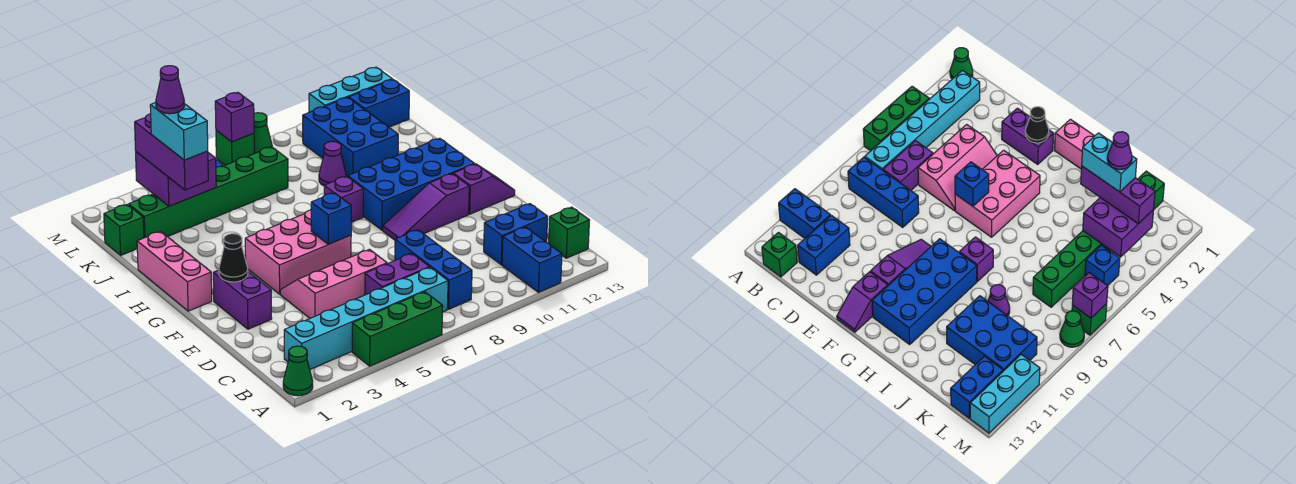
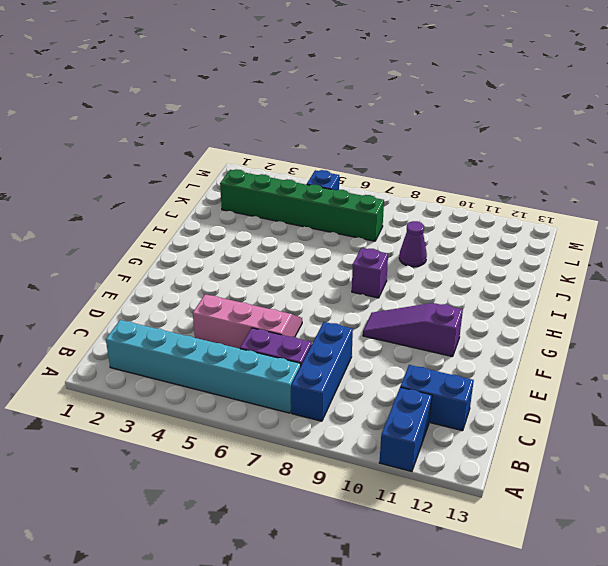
none -> green cone A1 level 1
none -> green brick A4:A6 level 1
none -> green brick B13 level 1
none -> purple brick E2:F2 level 1

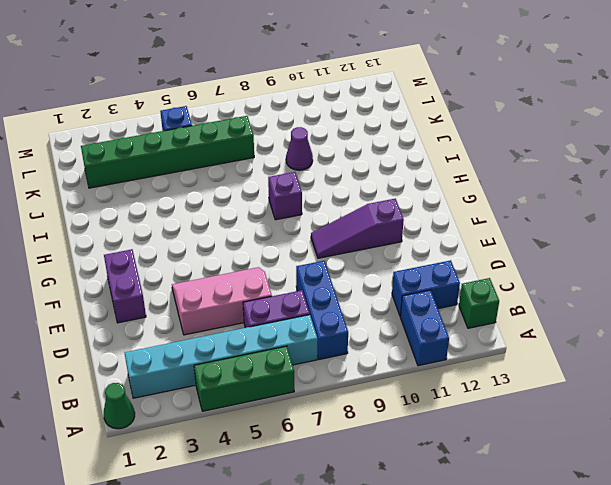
none -> pink brick F4:G6 level 1
none -> purple slope F12:F13 level 1 top 12
none -> pink brick G1:I1 level 1
none -> blue brick G9:H12 level 1

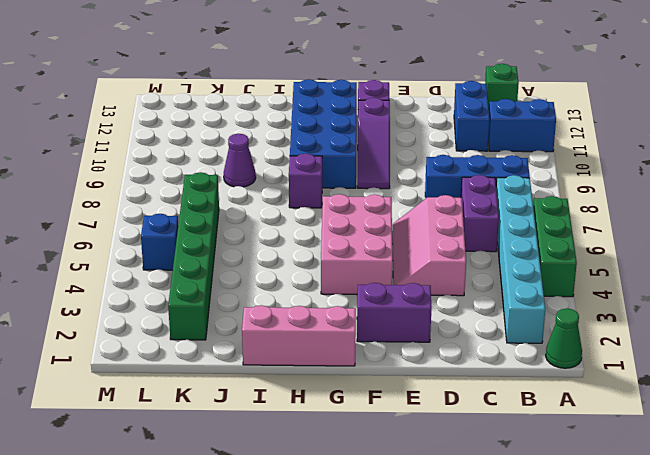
none -> blue brick J10:L11 level 1
none -> green brick K1 level 1
none -> blue brick L12:L13 level 1
none -> green brick M7 level 1

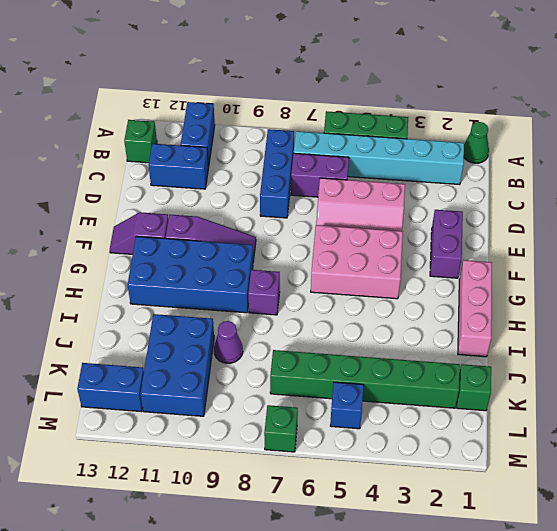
none -> green cone M8 level 1
none -> cyan brick M11:M13 level 1
none -> black cone F2 level 2
none -> blue brick F6 level 2

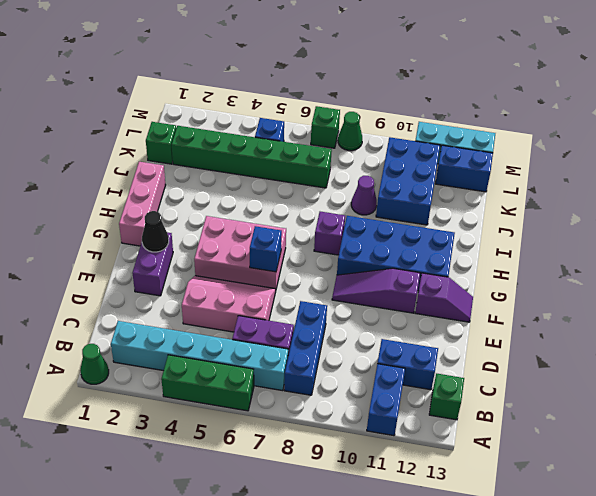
none -> purple brick K3:L4 level 2
none -> purple brick M7 level 2
none -> purple brick J3:L3 level 3
none -> cyan brick J3:K3 level 4

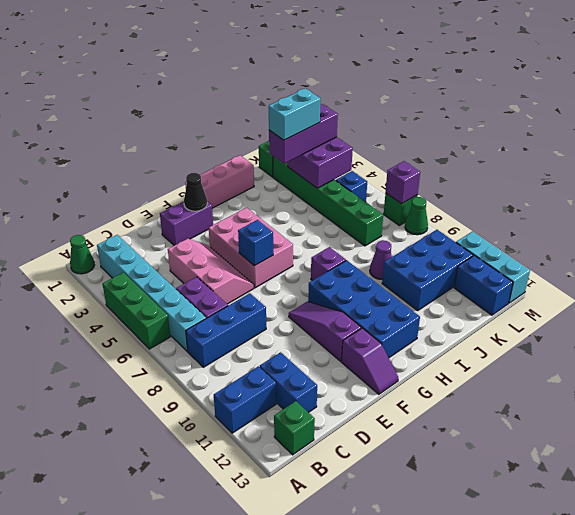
none -> purple cone K3 level 5

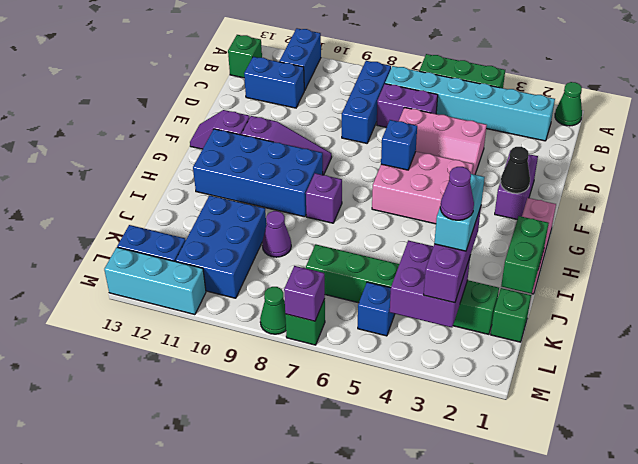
green brick I1:J1 level 2 -> none

